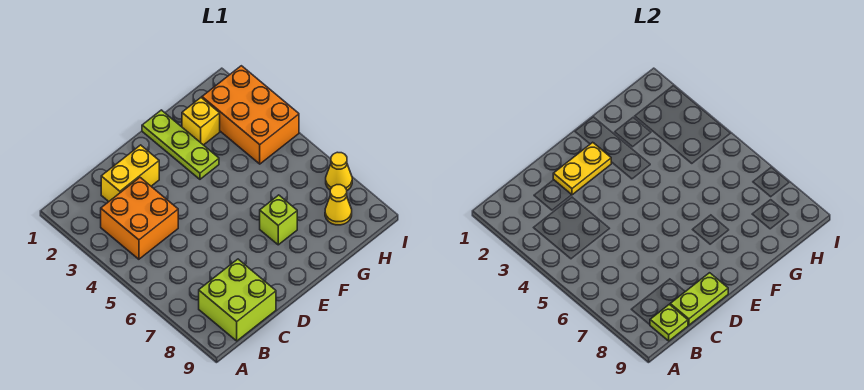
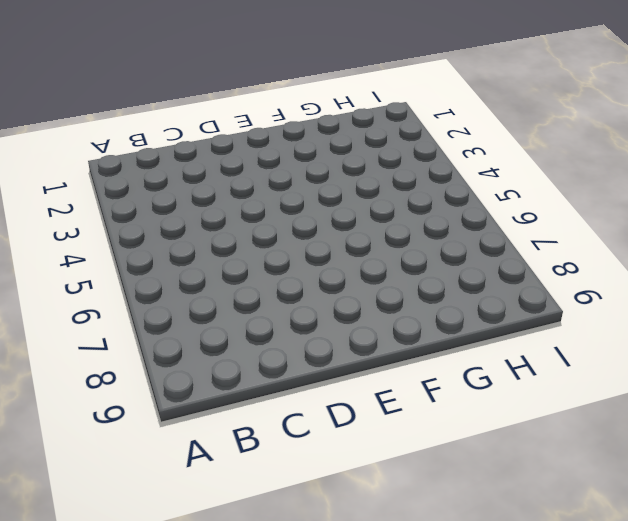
none -> orange brick B3:C4 level 1
none -> lime brick B8:C9 level 1
none -> yellow brick C2:D2 level 1

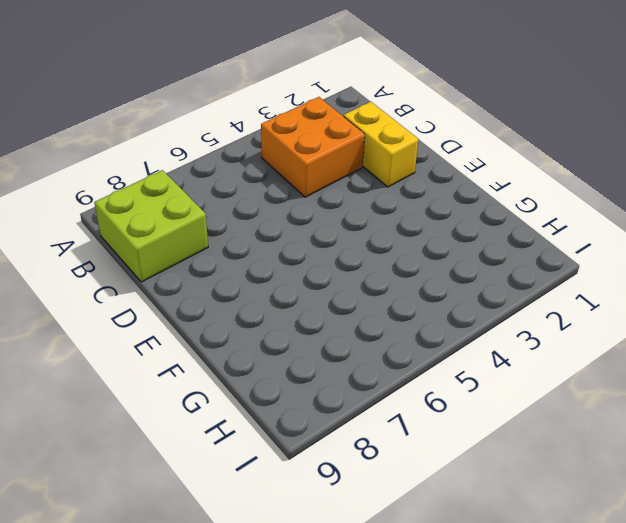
none -> lime plate F1:F3 level 1
none -> lime brick F7 level 1
none -> yellow brick G2 level 1

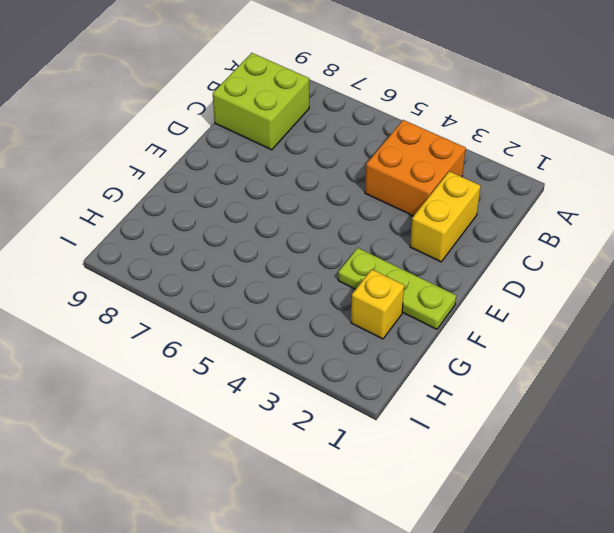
none -> lime brick F7 level 1
none -> orange brick H2:I4 level 1
none -> yellow cone H8 level 1

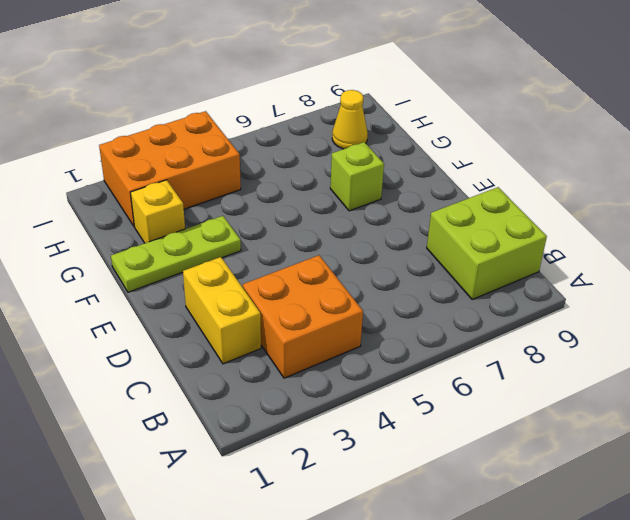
none -> yellow cone I7 level 1
none -> lime plate B9 level 2
none -> lime plate C9:D9 level 2

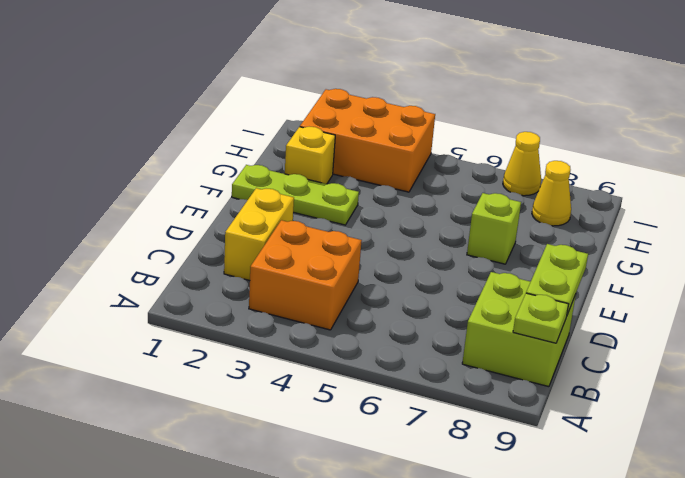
none -> yellow plate D2:E2 level 2

